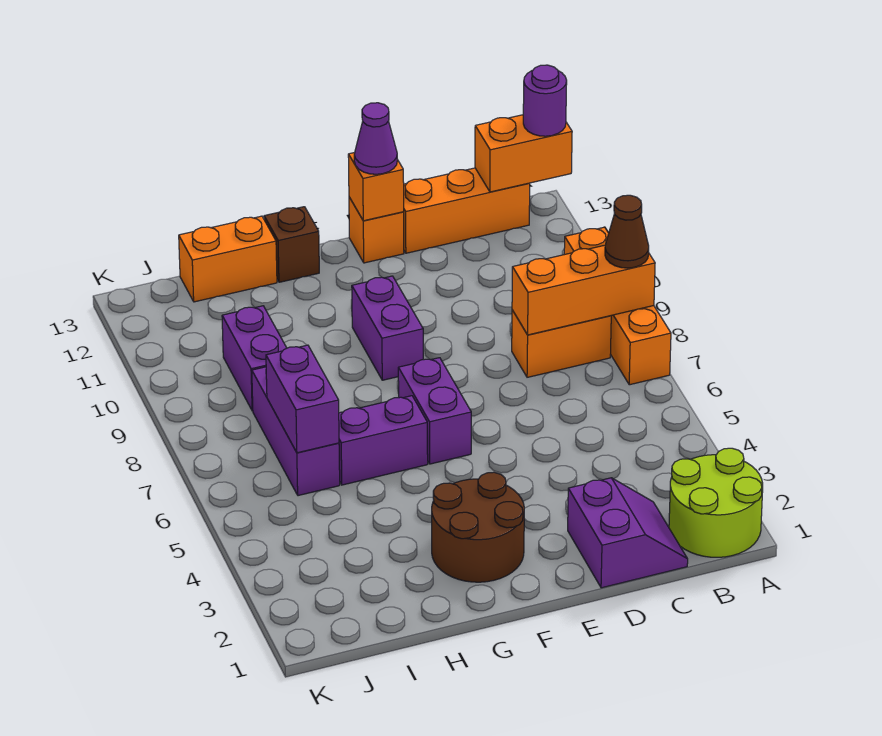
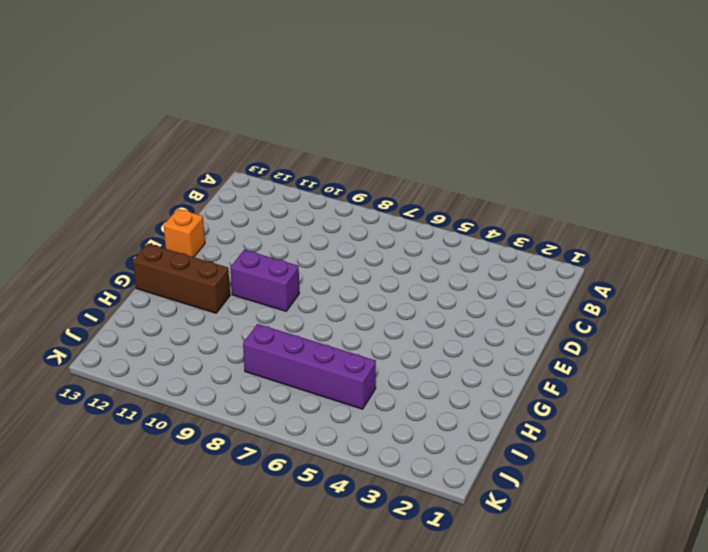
brown brick G11:G13 level 1 -> brown brick G13 level 1
purple brick I5:I8 level 1 -> purple brick I6:I8 level 1
none -> lime round brick A1:B2 level 1
none -> orange brick A7:A10 level 1
none -> orange brick B8:C8 level 1

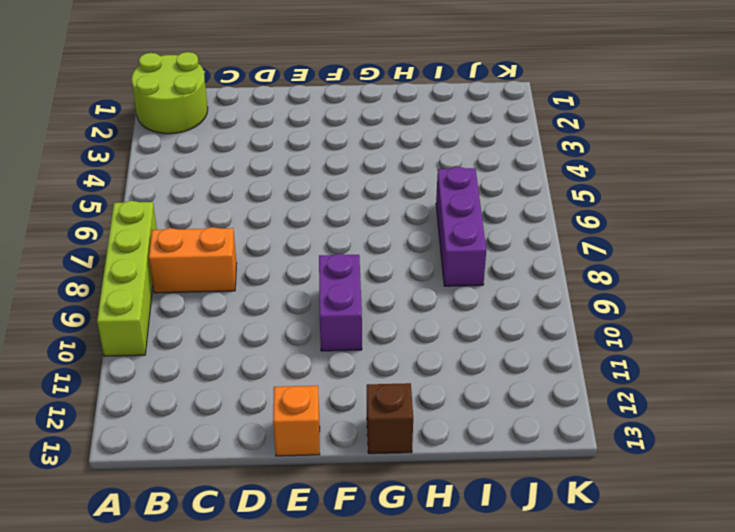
lime brick A7:A10 level 1 -> orange brick A7:A10 level 1
none -> orange brick B13:D13 level 1
none -> purple slope C1:D2 level 1 top D
none -> brown round brick F2:G3 level 1

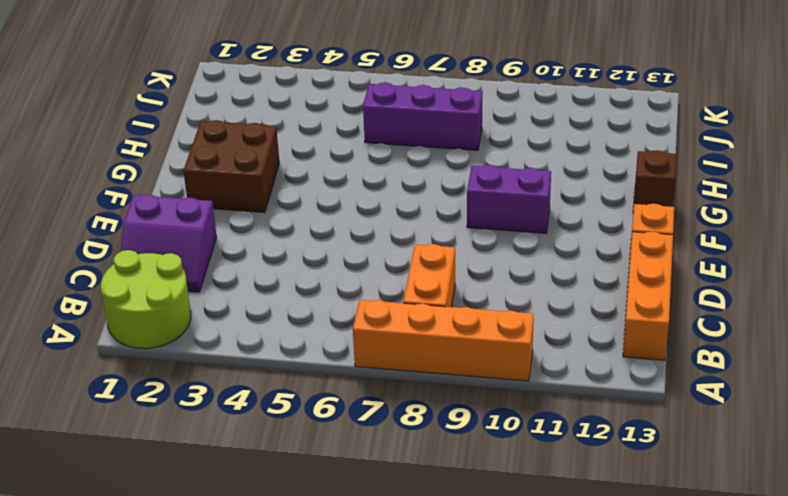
brown brick F2:G3 level 1 -> brown round brick F2:G3 level 1
none -> purple brick F6:F7 level 1
none -> purple brick G6:H6 level 1
none -> orange brick H13:I13 level 1

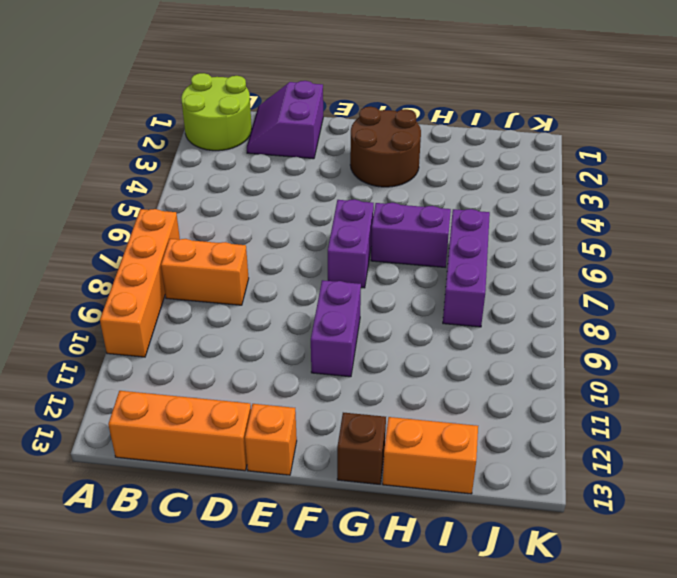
none -> purple brick I9:I10 level 1
none -> orange brick A8:C8 level 2
none -> orange brick A13:B13 level 2

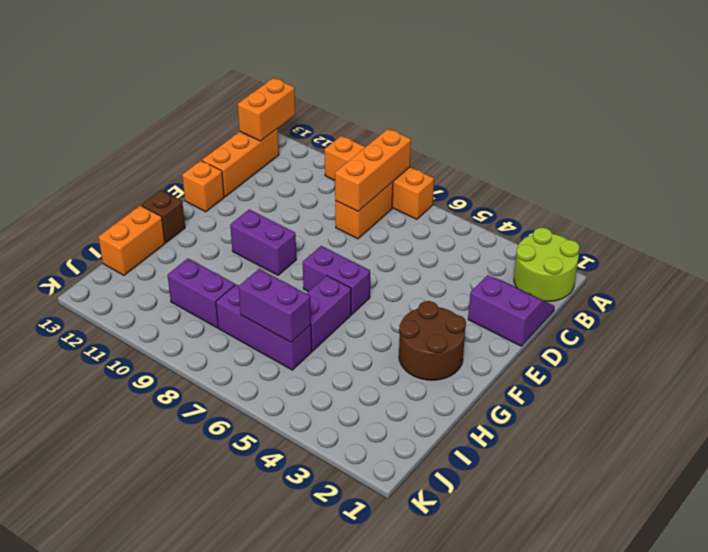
none -> orange brick E13 level 2
none -> brown cone A8 level 3
none -> purple round brick A13 level 3

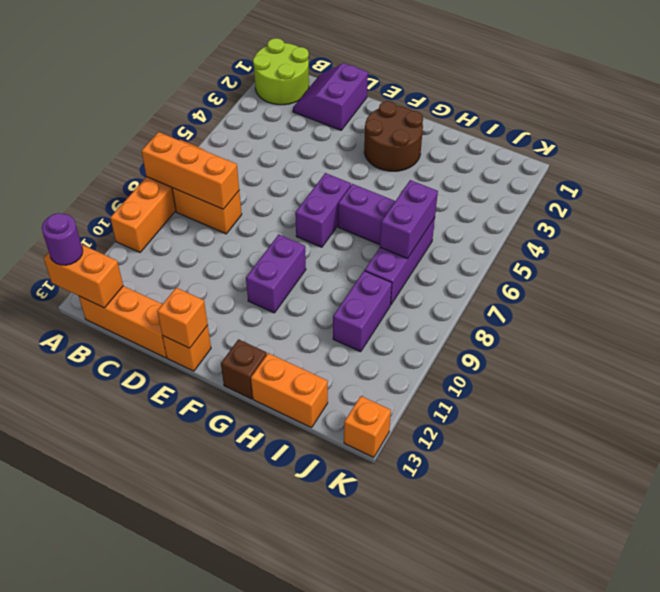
orange brick K13 level 1 -> none
none -> brown cone A8 level 3
none -> purple cone E13 level 3

